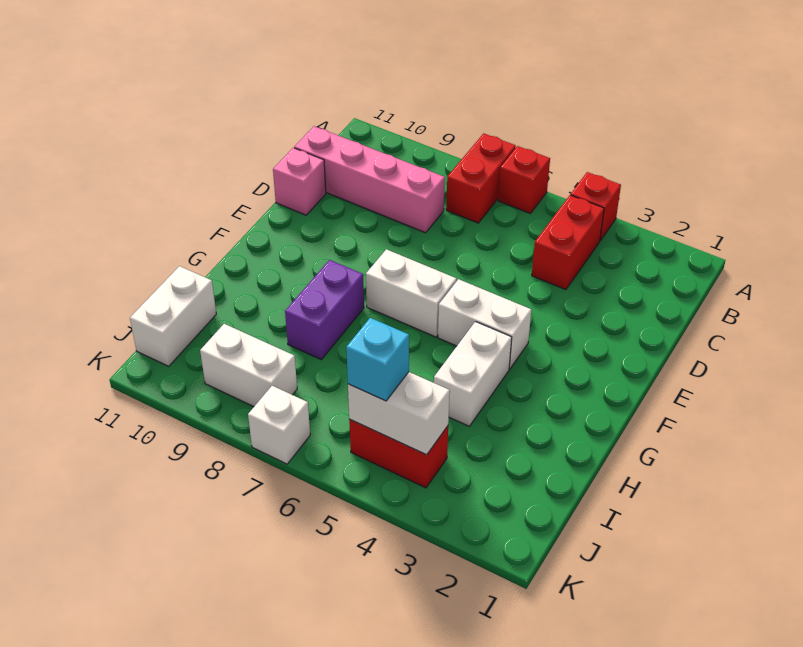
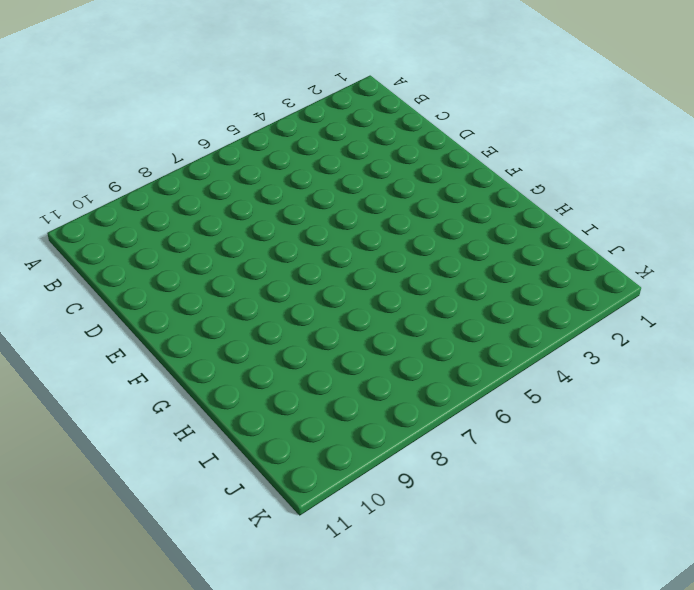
none -> red brick A4 level 1
none -> red brick A6 level 1
none -> red brick A7:B7 level 1

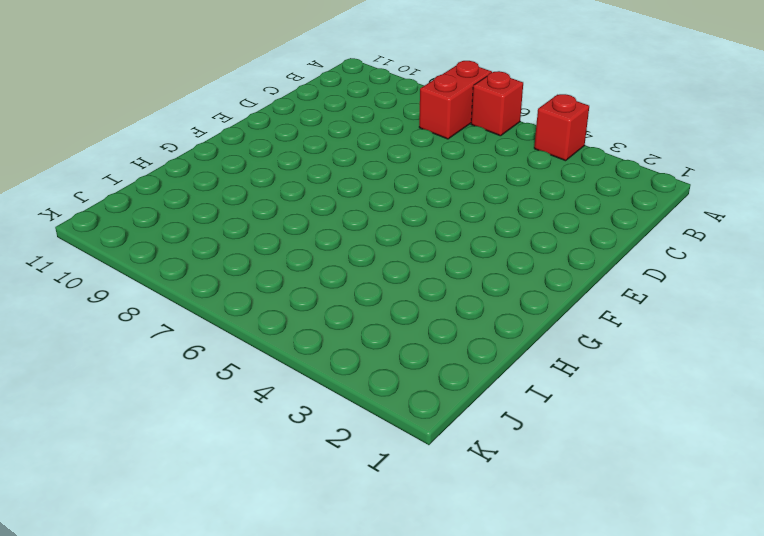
none -> red brick B4:C4 level 1
none -> pink brick C8:C11 level 1
none -> pink brick D11 level 1

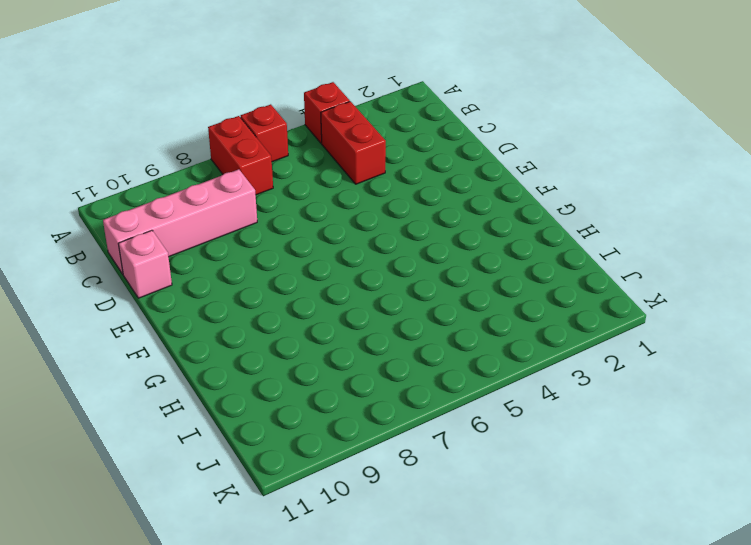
none -> white brick F4:F5 level 1
none -> white brick F6:F7 level 1
none -> white brick G4:H4 level 1

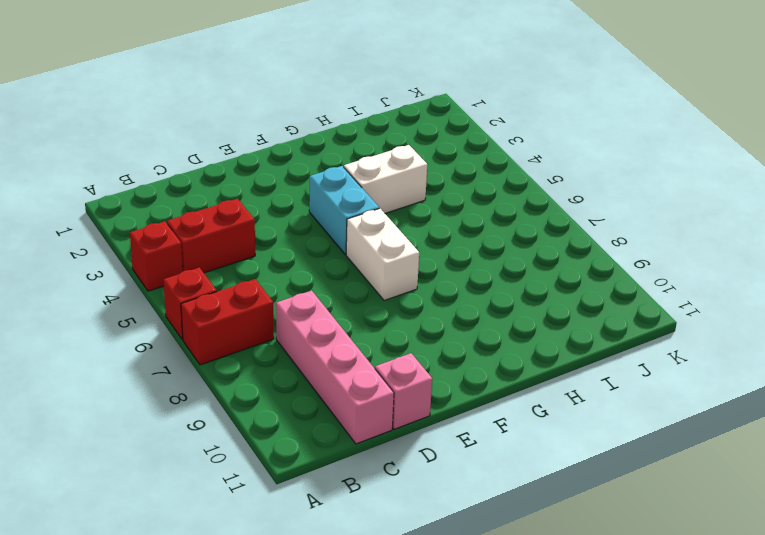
cyan brick F4:F5 level 1 -> white brick F4:F5 level 1
none -> purple brick G8:H8 level 1
none -> white brick I11:J11 level 1
none -> red brick J4:J5 level 1

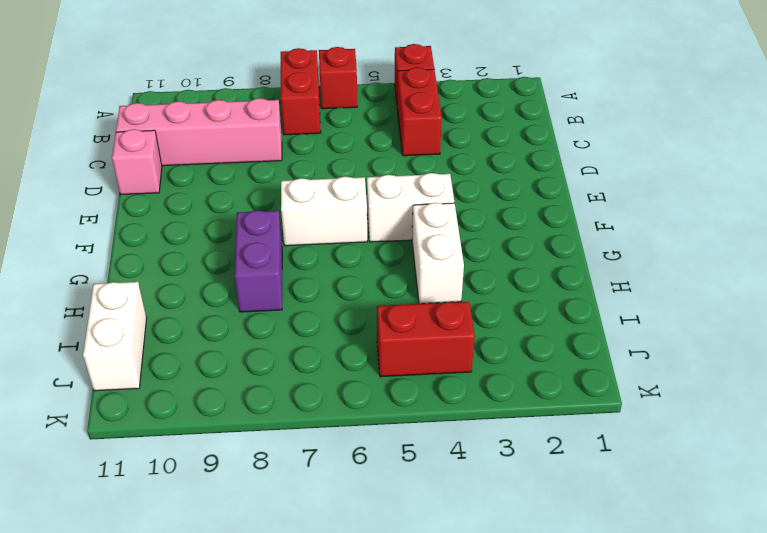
none -> white brick J8:J9 level 1
none -> white brick K7 level 1
none -> white brick J4:J5 level 2

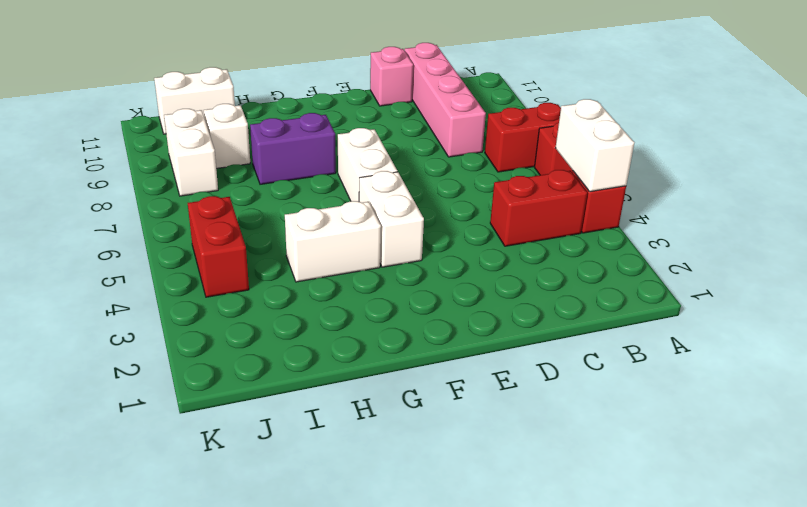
white brick A4:A5 level 2 -> white brick J4:J5 level 2
white brick I9 level 1 -> white brick K7 level 1
none -> cyan brick J5 level 3

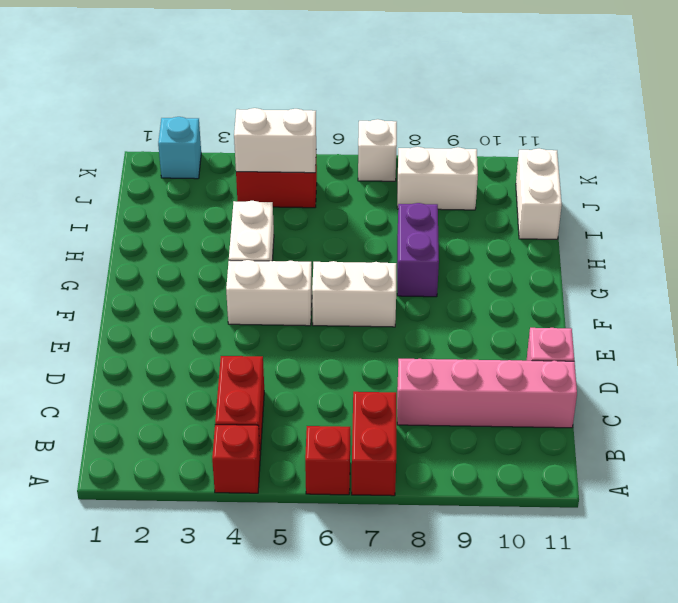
cyan brick K2 level 1 -> cyan brick J5 level 3

